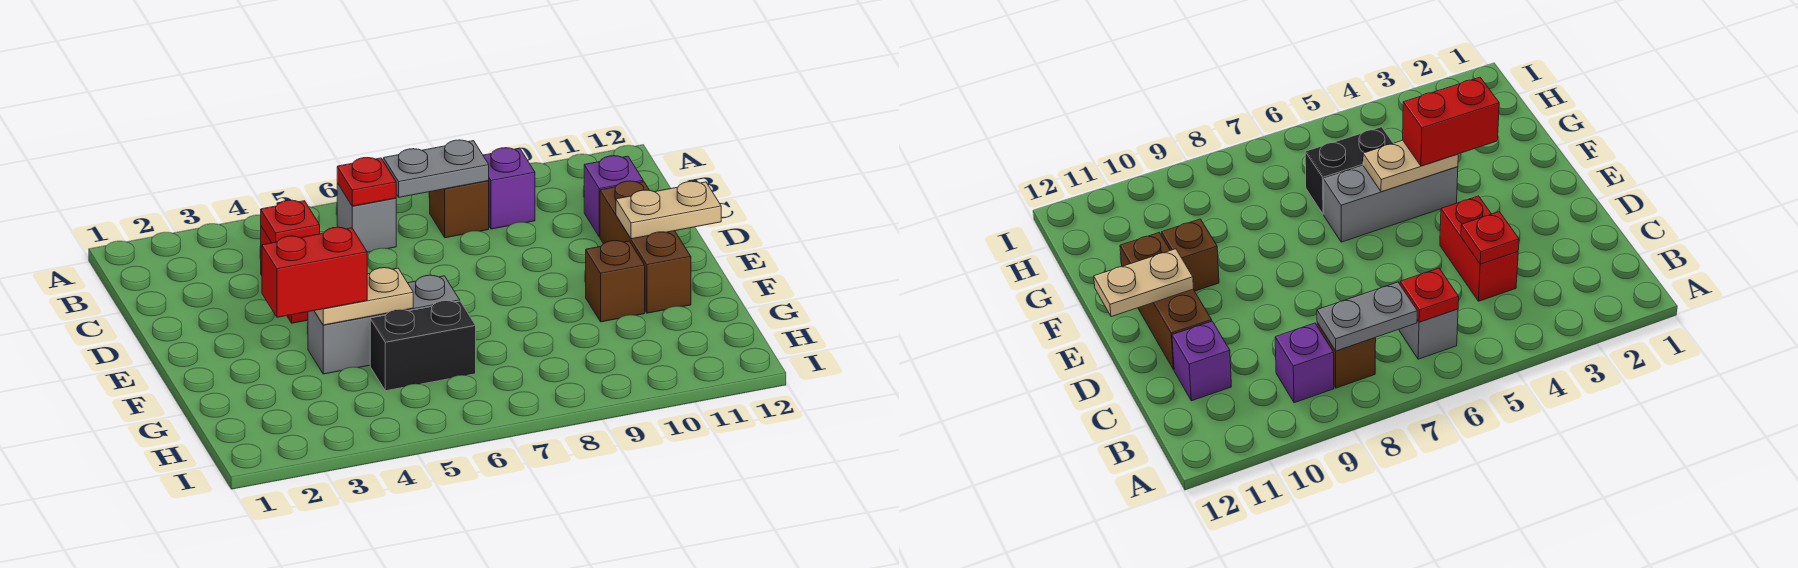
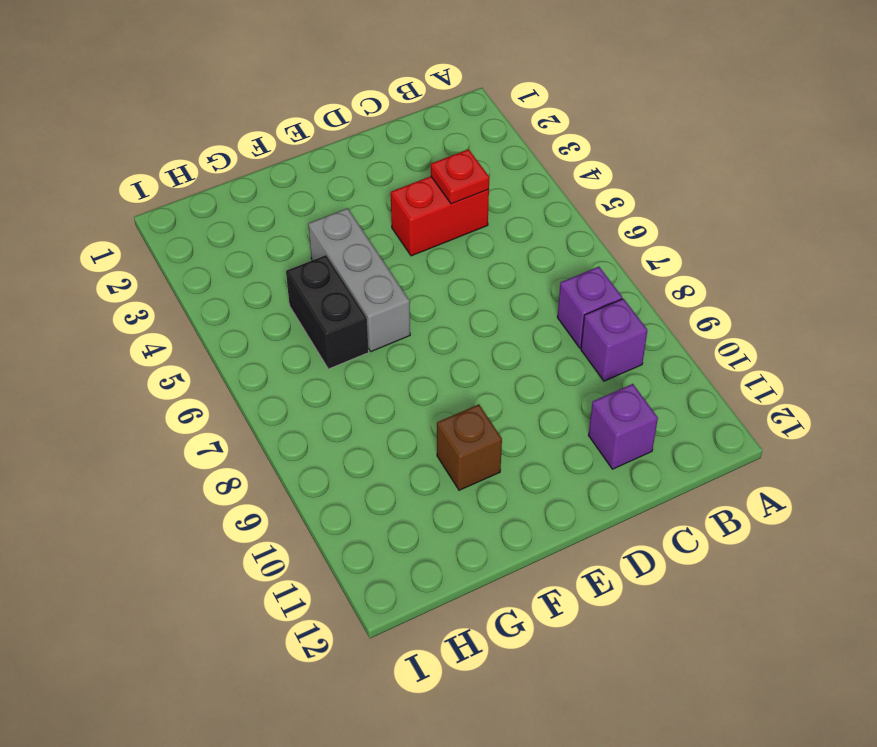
purple brick B8 level 1 -> brown brick B8 level 1
none -> grey brick B6 level 1
none -> brown brick D11:F11 level 1
none -> red plate B6 level 2

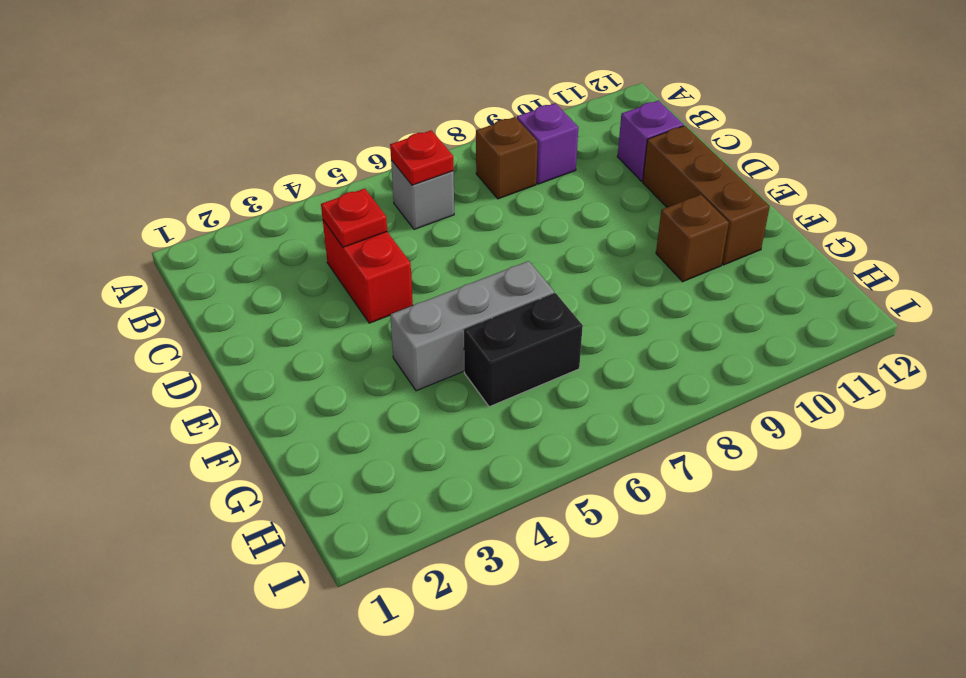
none -> grey plate B7:B8 level 2
none -> tan plate E11:E12 level 2
none -> tan plate F4:F5 level 2

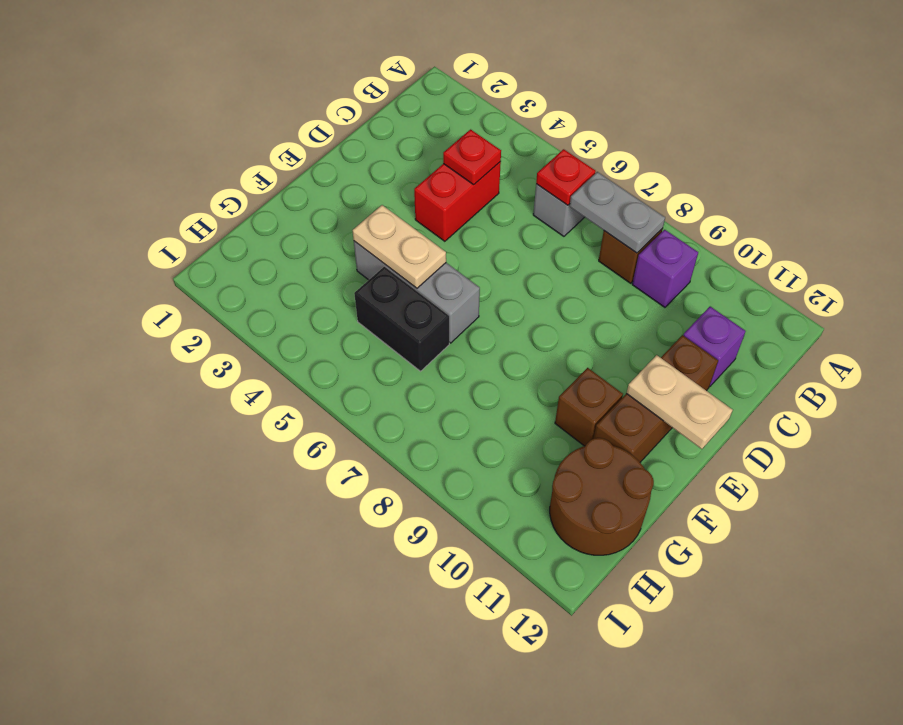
brown round brick G11:H12 level 1 -> none
none -> red brick F3:F4 level 3

